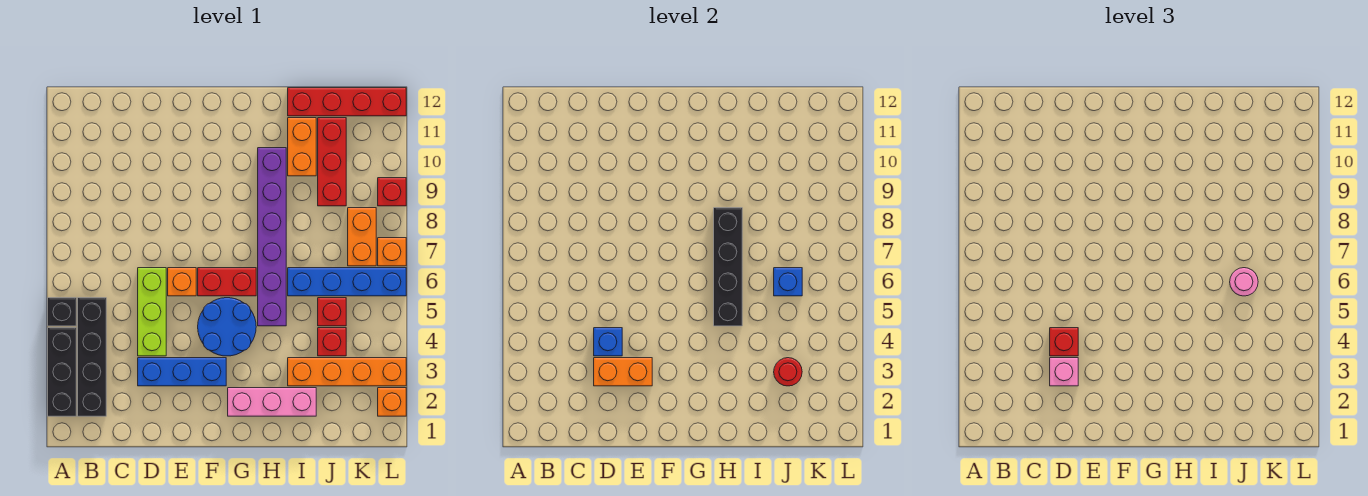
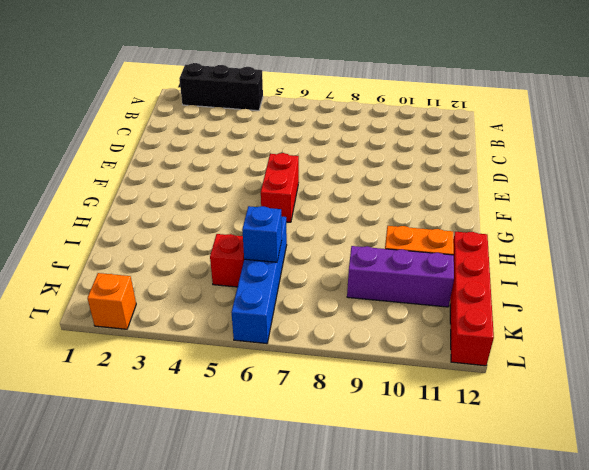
purple brick J9:J11 level 1 -> red brick J9:J11 level 1
none -> black brick A5 level 1
none -> black brick B2:B5 level 1
none -> blue brick D3:F3 level 1

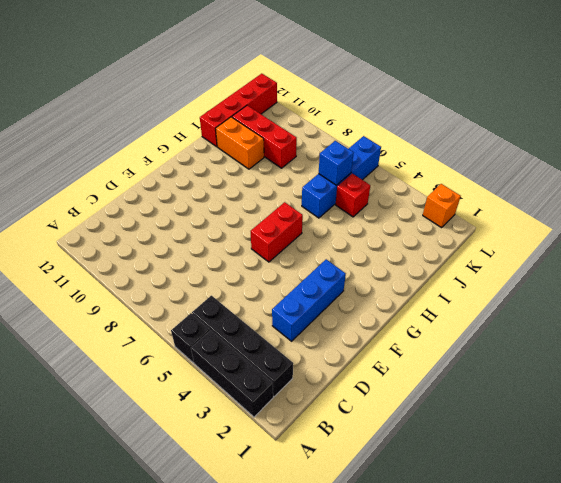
none -> lime brick D4:D6 level 1
none -> orange brick E6 level 1
none -> blue round brick F4:G5 level 1

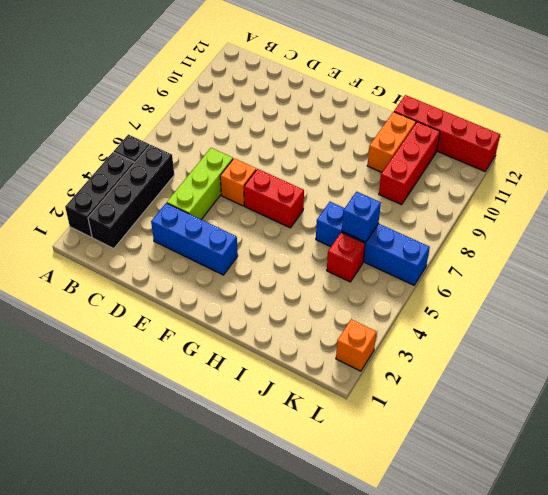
none -> blue round brick F4:G5 level 1
none -> pink brick G2:I2 level 1
none -> purple brick H5:H10 level 1

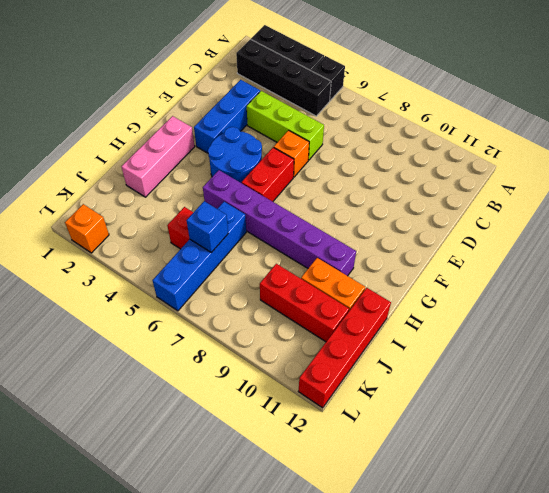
none -> orange brick I3:L3 level 1
none -> red brick J4 level 1
none -> orange brick K7:K8 level 1

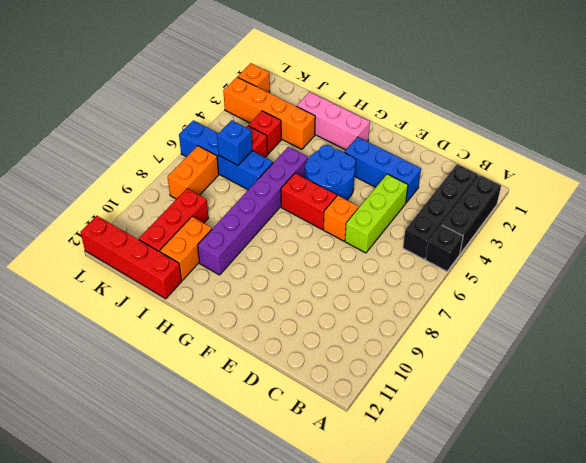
none -> orange brick L7 level 1
none -> red brick L9 level 1
none -> orange brick D3:E3 level 2

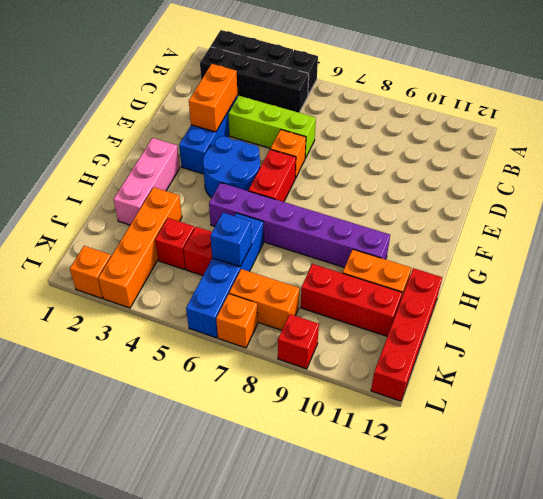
none -> blue brick D4 level 2
none -> black brick H5:H8 level 2
none -> red round brick J3 level 2

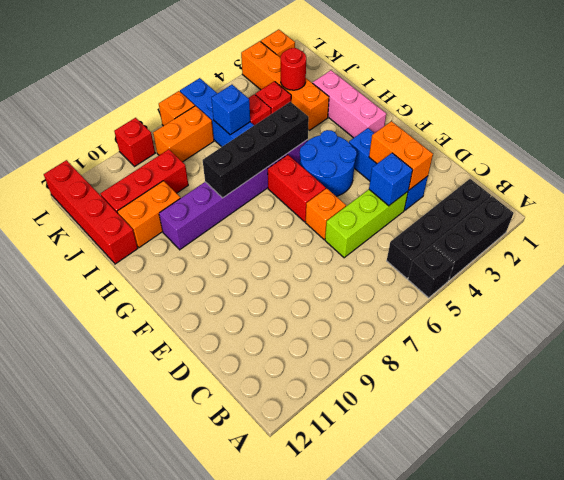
none -> pink brick D3 level 3
none -> red brick D4 level 3
none -> pink round brick J6 level 3

